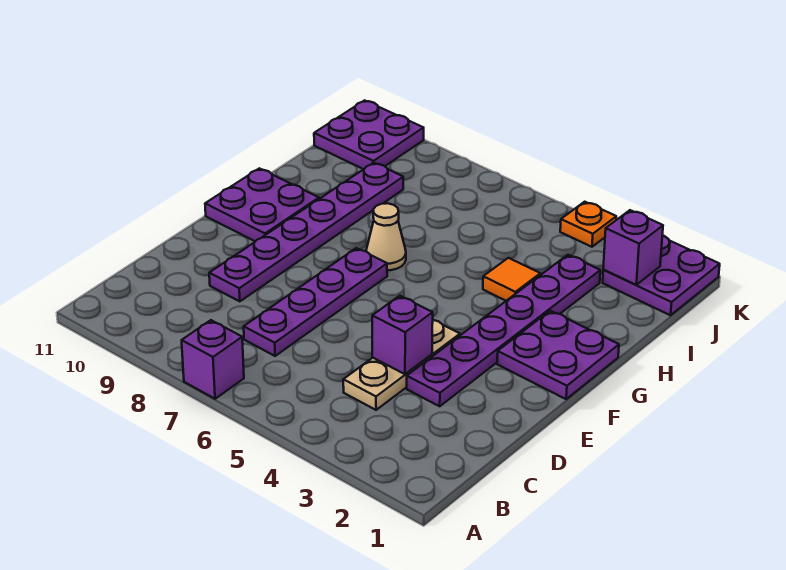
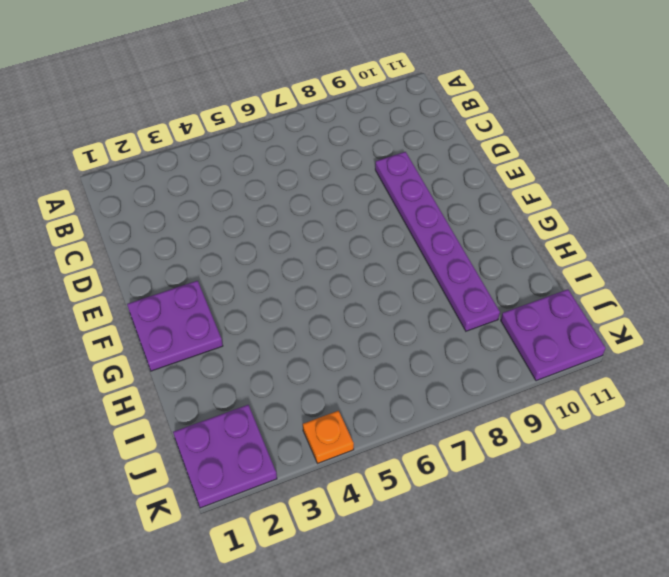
none -> purple brick A7 level 1
none -> tan plate C4:E4 level 1
none -> purple plate C7:F7 level 1

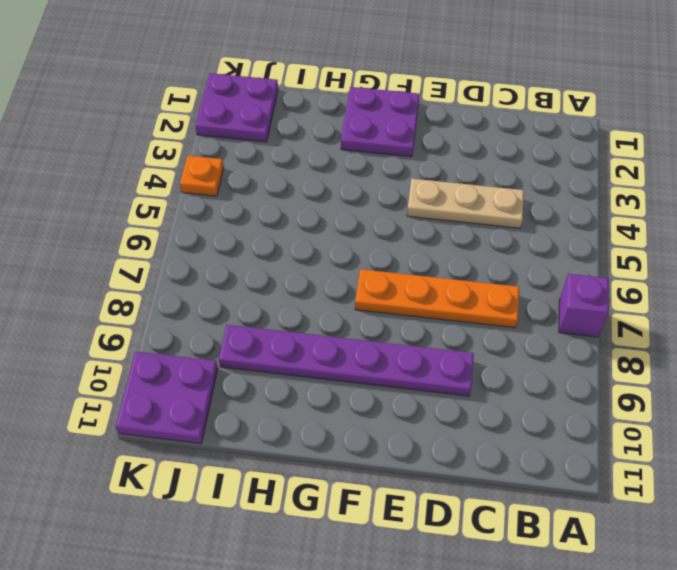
orange plate C7:F7 level 1 -> purple plate C7:F7 level 1
none -> purple plate D3:I3 level 1
none -> purple plate F10:G11 level 1
none -> tan cone G7 level 1

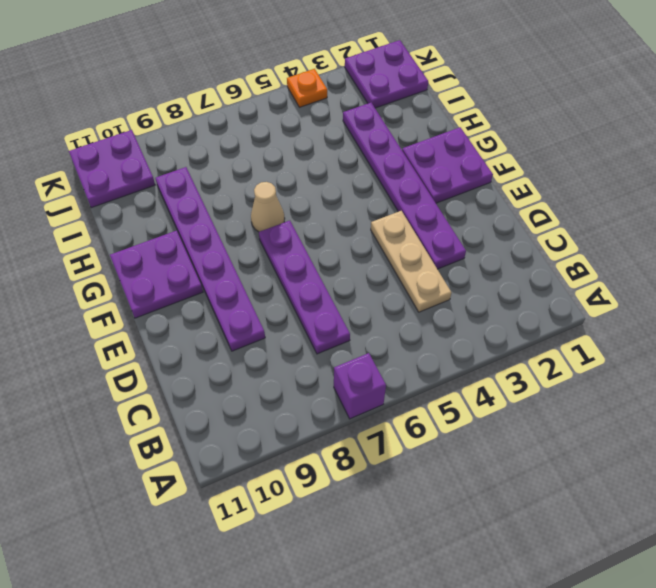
none -> orange tile H4 level 1
none -> purple brick D4 level 2
none -> purple brick J2 level 2

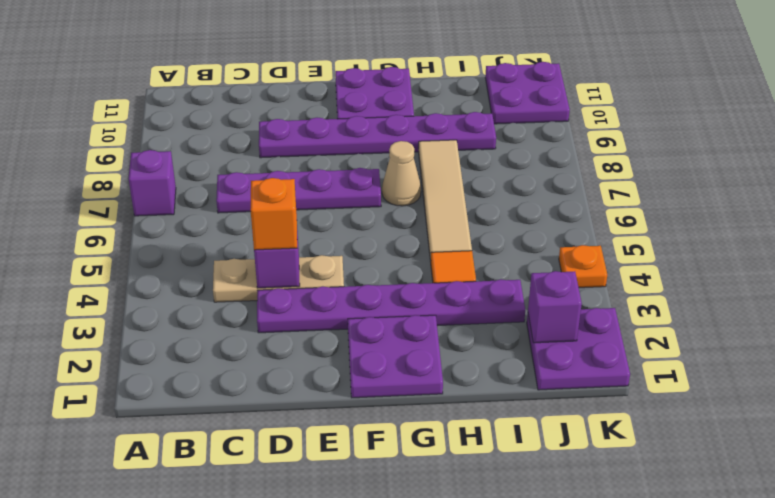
orange brick D4 level 3 -> none
tan tile H5:H8 level 1 -> none

